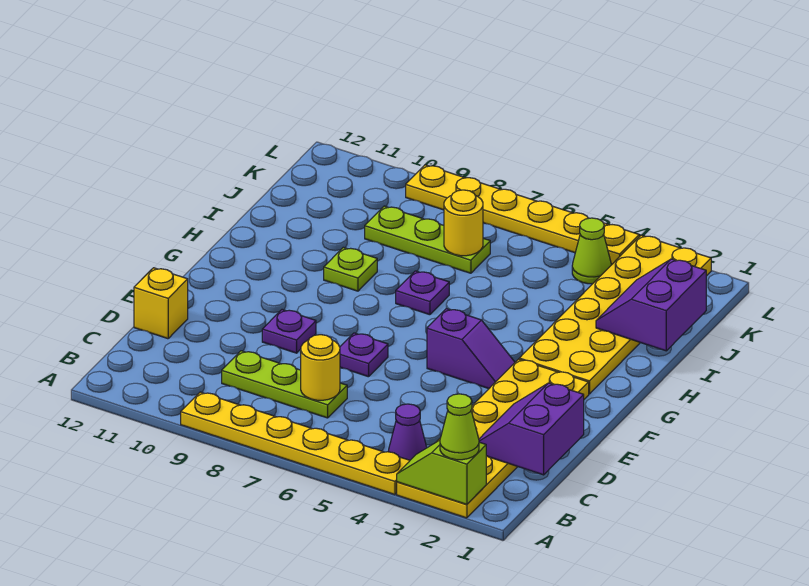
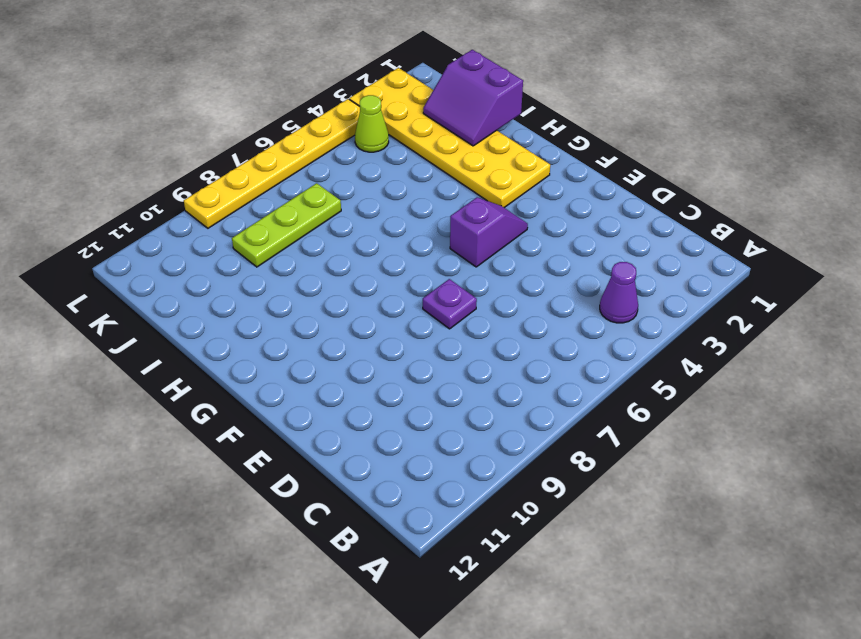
none -> yellow plate A2:F3 level 1
none -> yellow plate A4:A9 level 1
none -> lime plate C7:C9 level 1

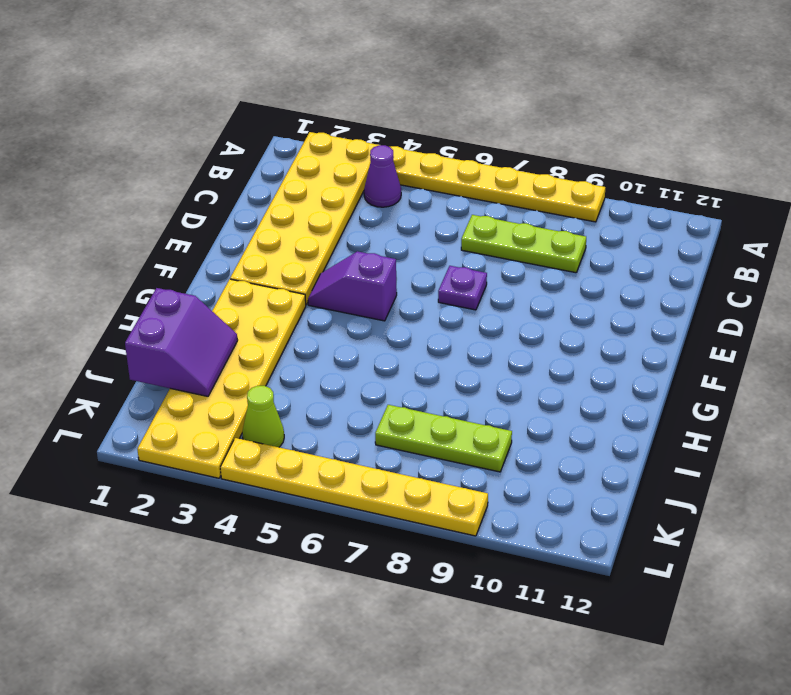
none -> yellow brick D12 level 1
none -> purple plate E9 level 1
none -> purple plate H7 level 1

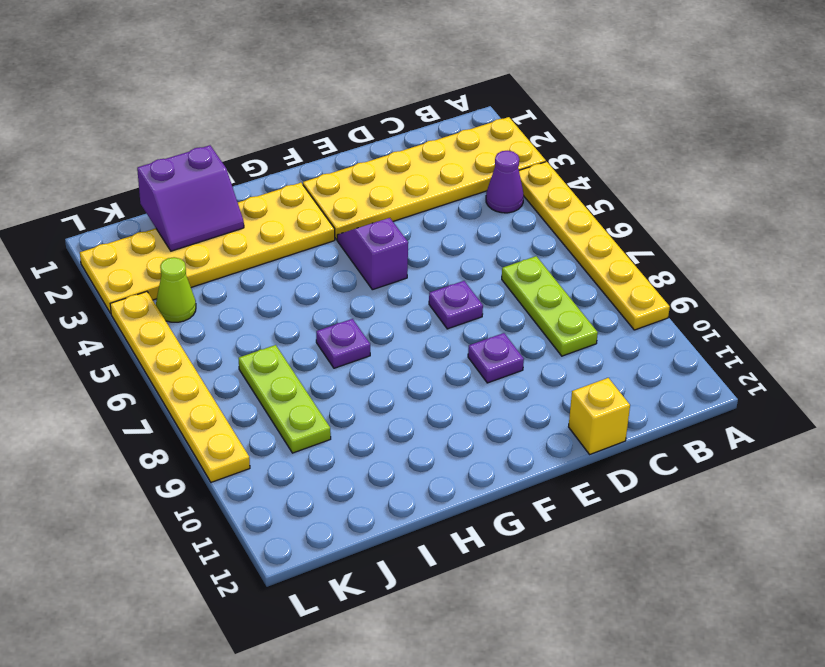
none -> lime plate H9 level 1
none -> lime slope A2:A3 level 2 top 2
none -> purple slope C1:D2 level 2 top 1

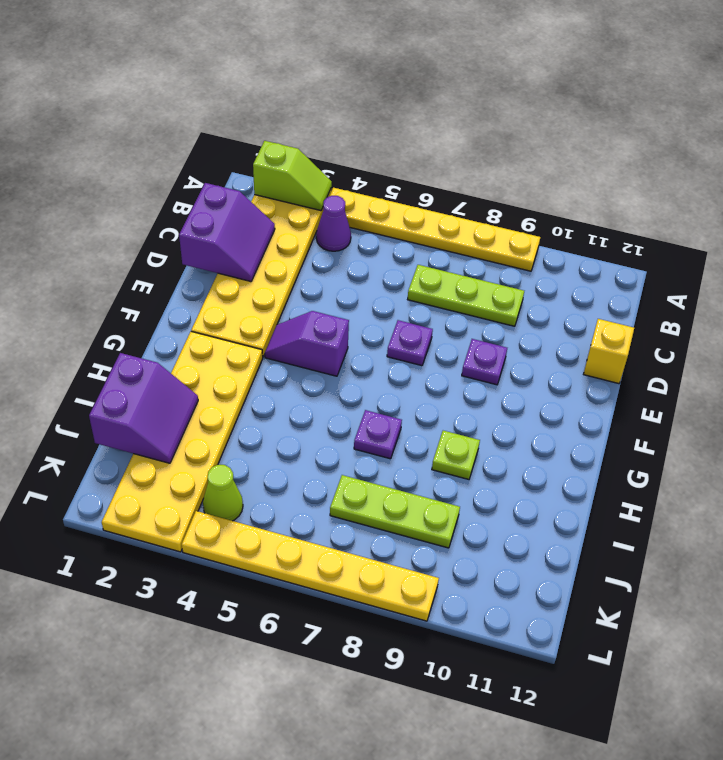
none -> yellow round brick C7 level 2
none -> yellow round brick J7 level 2
none -> lime cone A2 level 3

